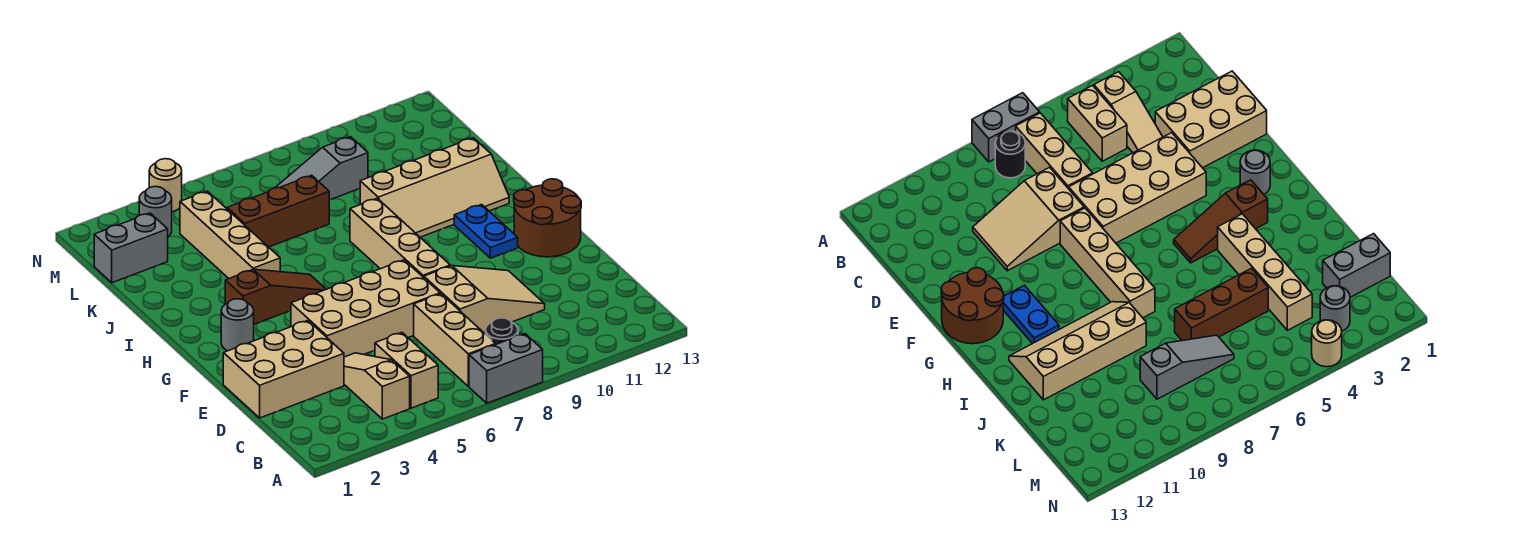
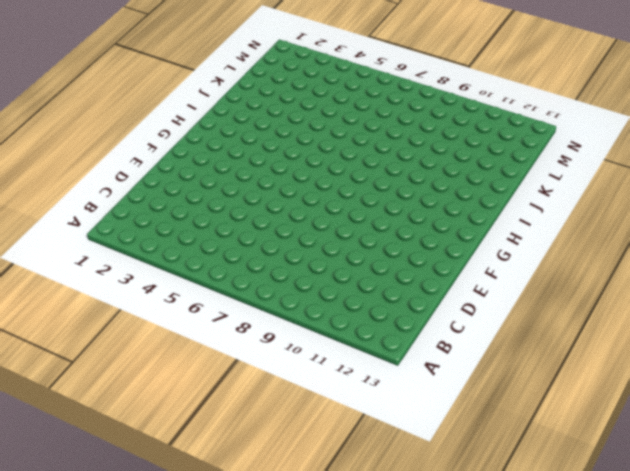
none -> grey brick A7:A8 level 1
none -> tan slope B4:D4 level 1 top B
none -> tan brick B5:C5 level 1

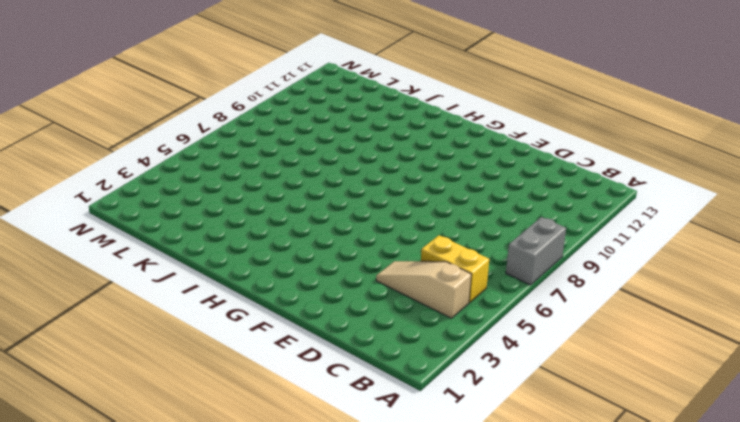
yellow brick B5:C5 level 1 -> tan brick B5:C5 level 1
none -> tan brick B7:D7 level 1
none -> black round brick B8 level 1
none -> tan brick D1:E3 level 1

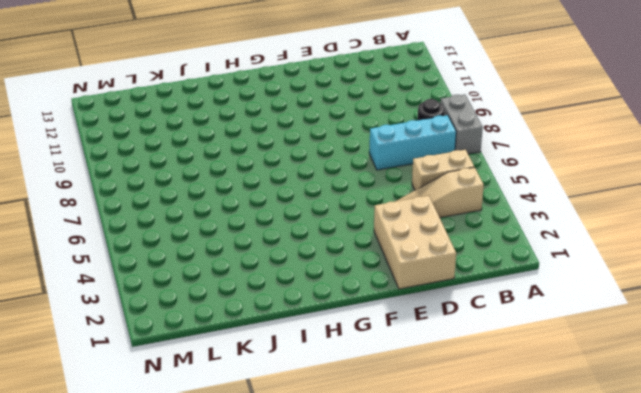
cyan brick B7:D7 level 1 -> tan brick B7:D7 level 1
none -> tan slope D8:E10 level 1 top 8
none -> tan brick E4:F7 level 1
none -> tan brick F8:I8 level 1

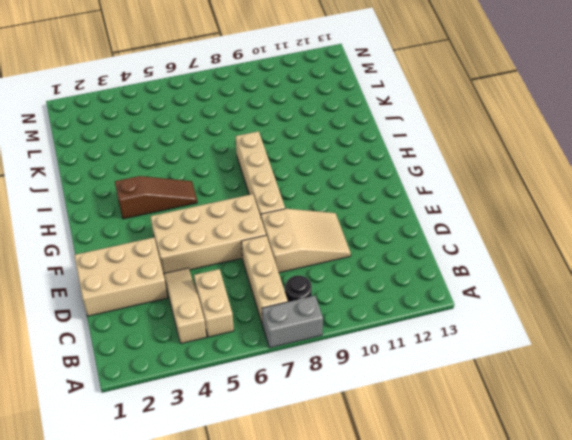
none -> brown round brick F12:G13 level 1
none -> grey round brick G2 level 1
none -> blue plate G11:H11 level 1

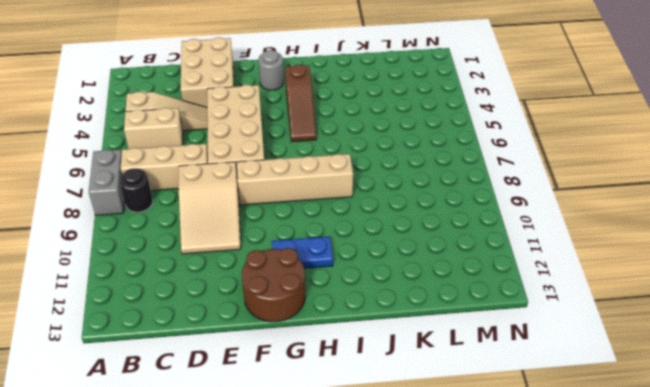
none -> tan brick I4:L4 level 1
none -> tan slope I9:J12 level 1 top J
none -> brown brick K5:K7 level 1

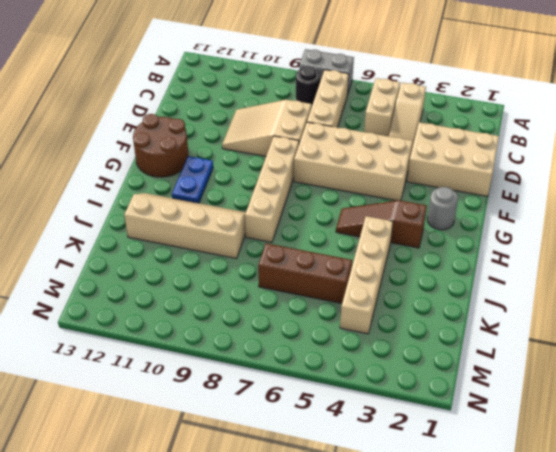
none -> grey brick L1:L2 level 1
none -> grey slope L7:L9 level 1 top 9
none -> grey round brick M3 level 1

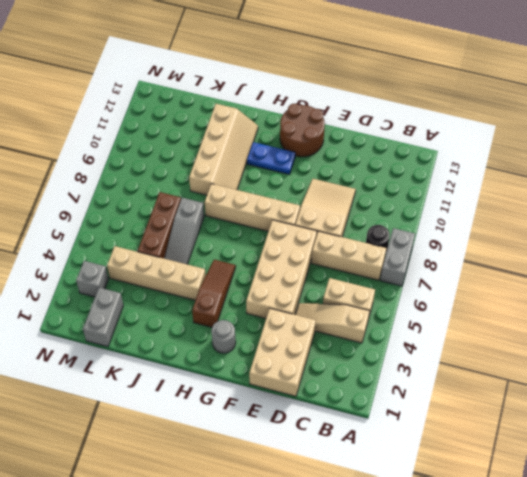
grey slope J5:J7 level 1 top 7 -> grey slope L7:L9 level 1 top 9
grey brick M3 level 1 -> grey round brick M3 level 1
none -> tan round brick N4 level 1

